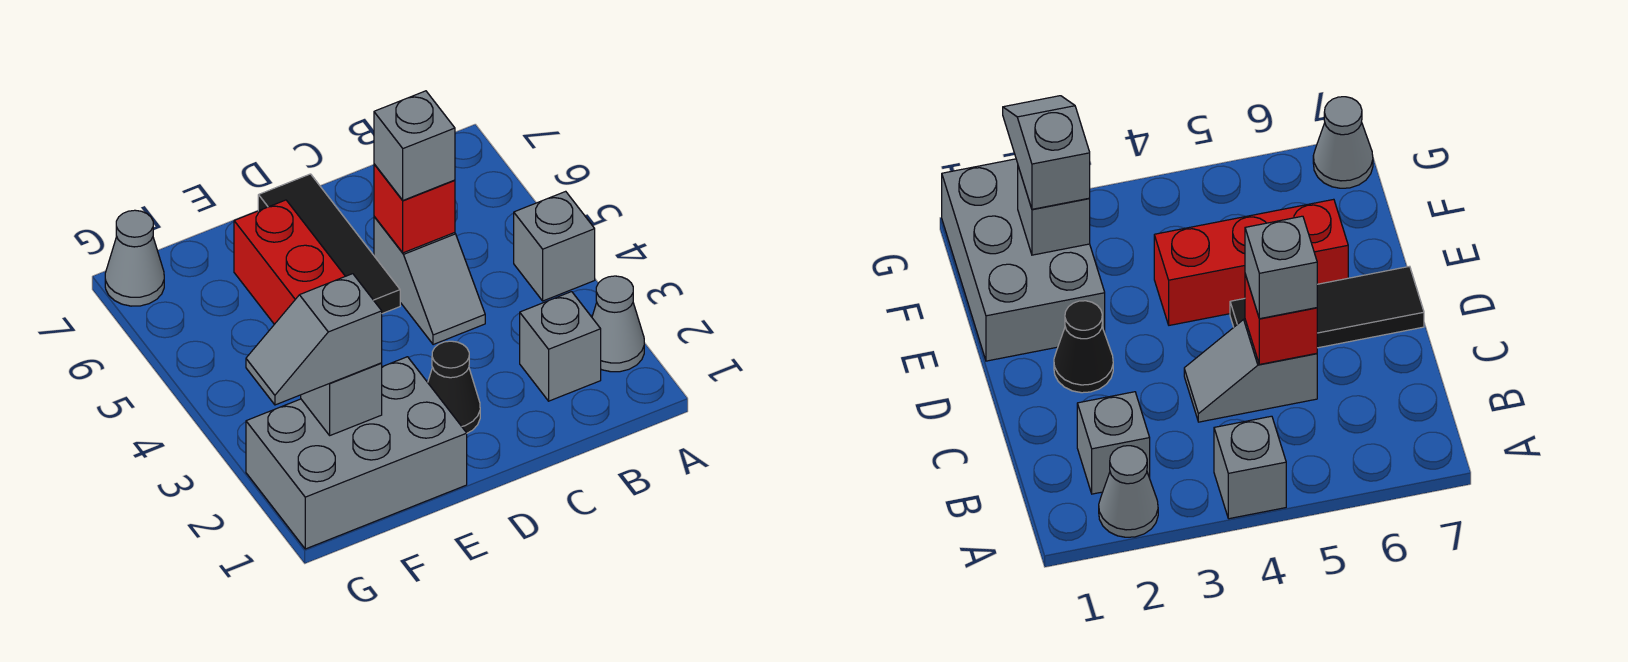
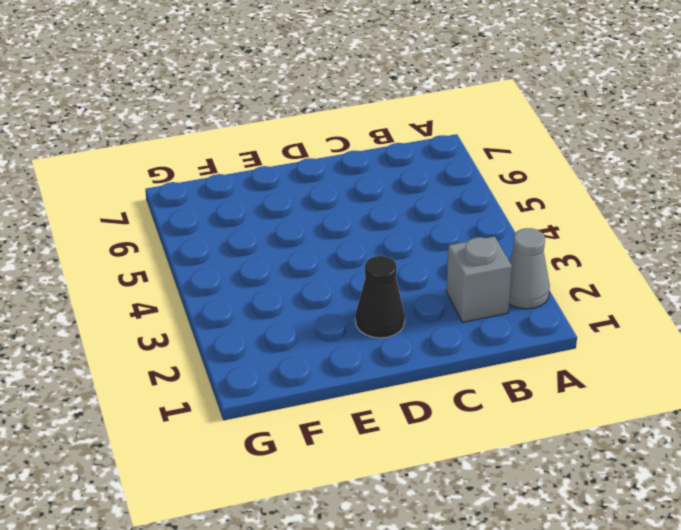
none -> grey brick A4 level 1
none -> grey slope C4:C5 level 1 top 5
none -> black tile D5:D7 level 1

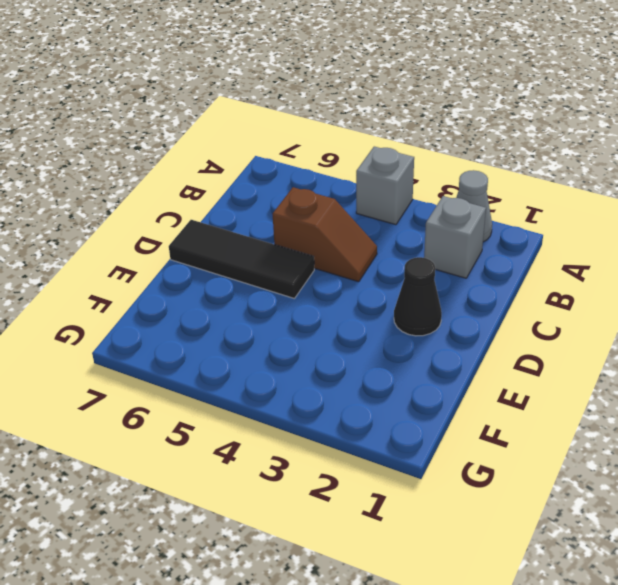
brown slope C4:C5 level 1 top 5 -> grey slope C4:C5 level 1 top 5
none -> grey brick E1:G2 level 1
none -> red brick E4:E6 level 1
none -> grey cone G7 level 1

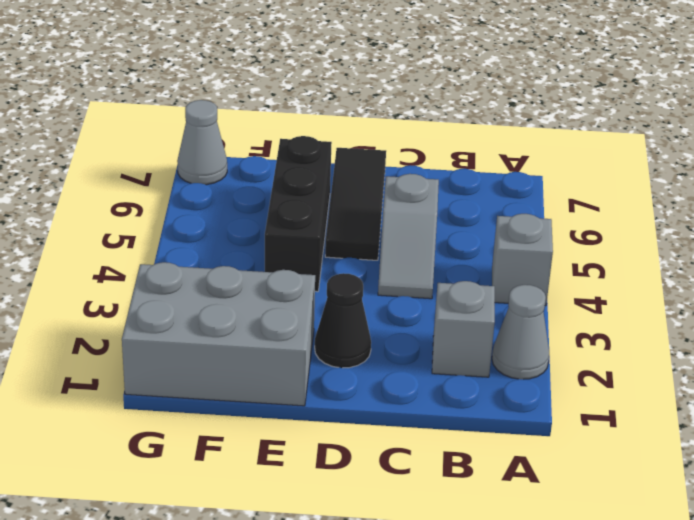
black brick E4:E6 level 1 -> red brick E4:E6 level 1
none -> red brick C5 level 2
none -> grey brick F2 level 2
none -> grey brick C5 level 3

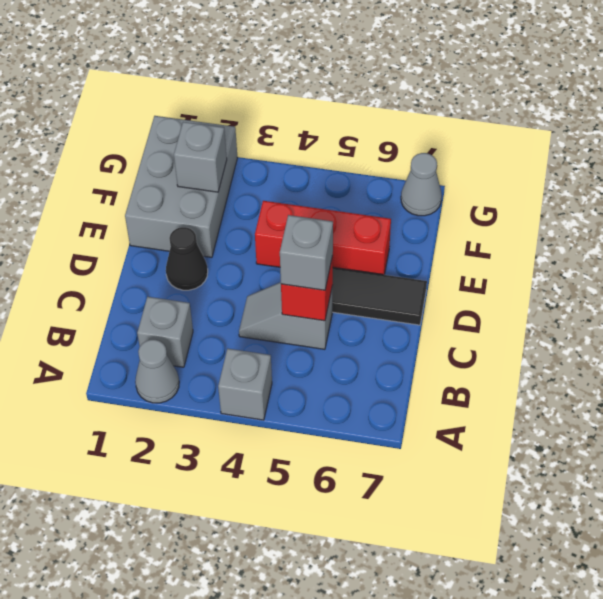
none -> grey slope F2:G2 level 3 top F

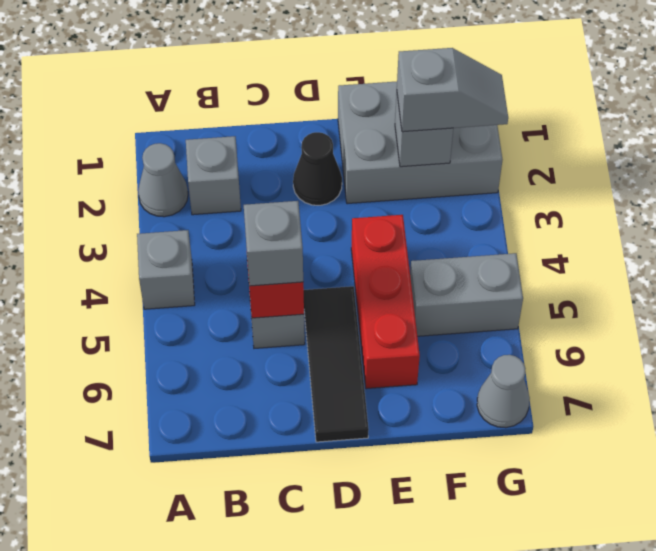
grey brick F5:G5 level 1 -> none

